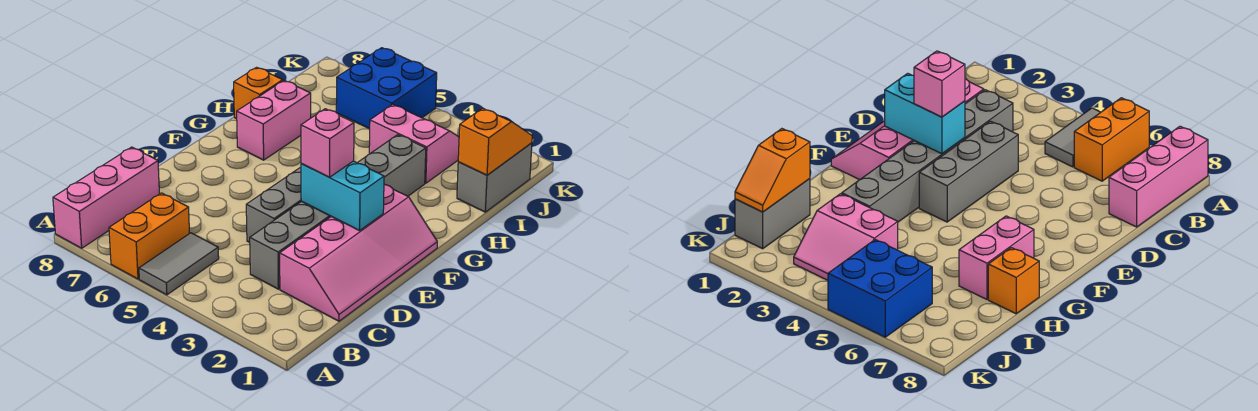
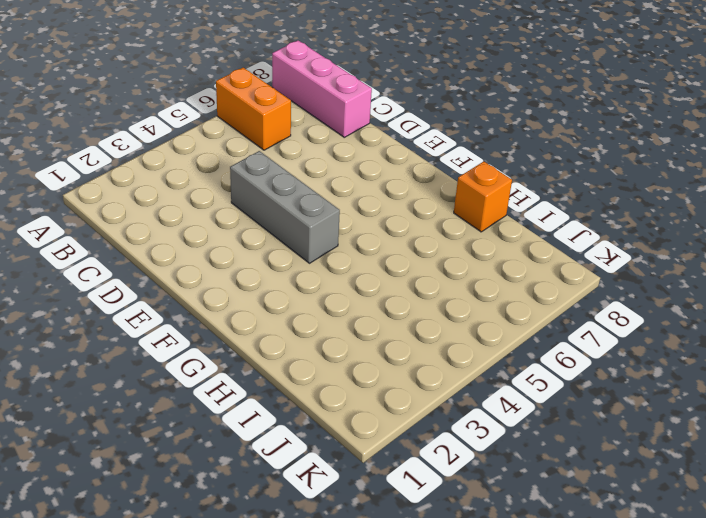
none -> grey tile A5:B5 level 1
none -> pink slope C1:F2 level 1 top 2
none -> grey brick C3:H3 level 1

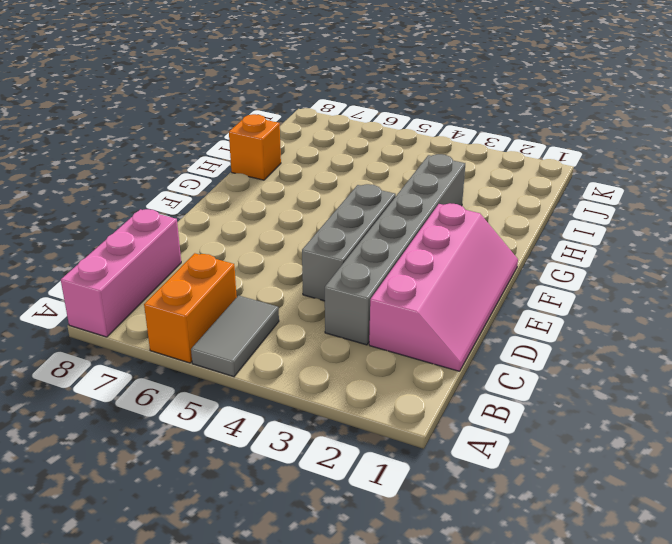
none -> pink brick G7:H7 level 1
none -> grey brick I1:J1 level 1
none -> pink slope I3:J4 level 1 top I

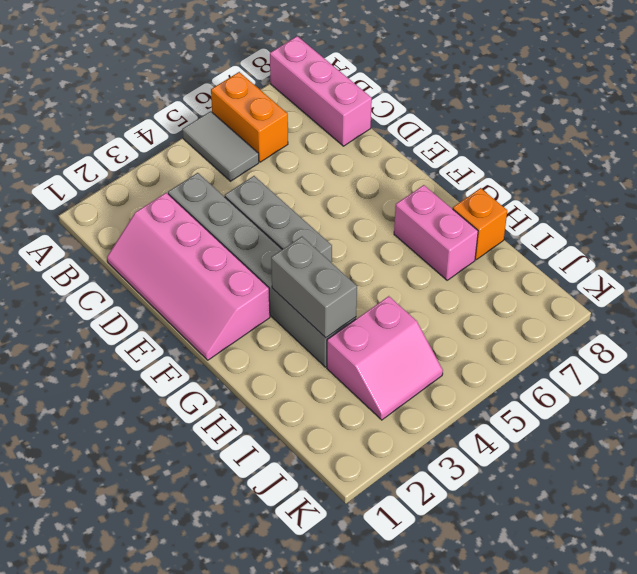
grey brick G3:H3 level 2 -> grey brick I1:J1 level 1
none -> blue brick J5:K6 level 1
none -> cyan brick E2:E3 level 2
none -> orange slope I1:J1 level 2 top I

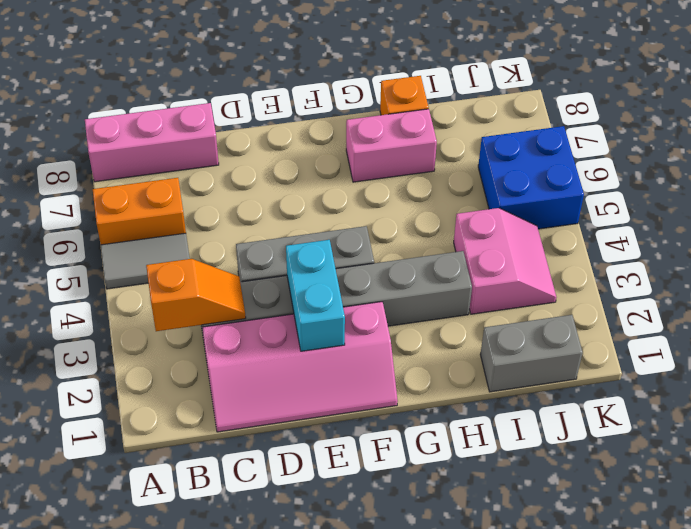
orange slope B3:C3 level 2 top B -> orange slope I1:J1 level 2 top I
none -> pink brick E3 level 3

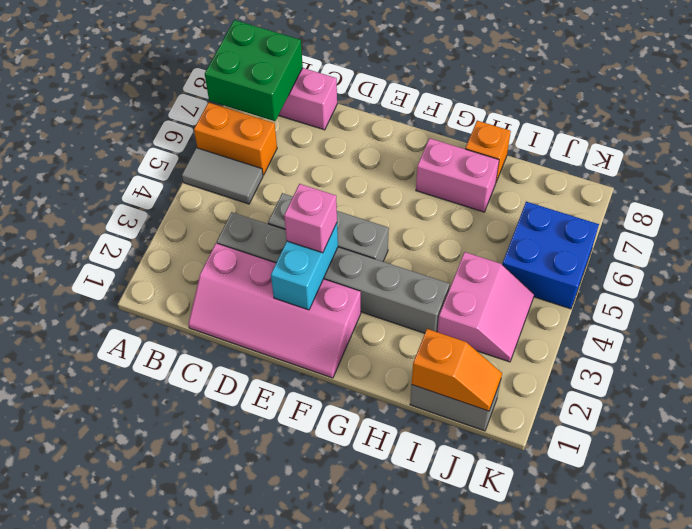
green brick A7:B8 level 2 -> none

